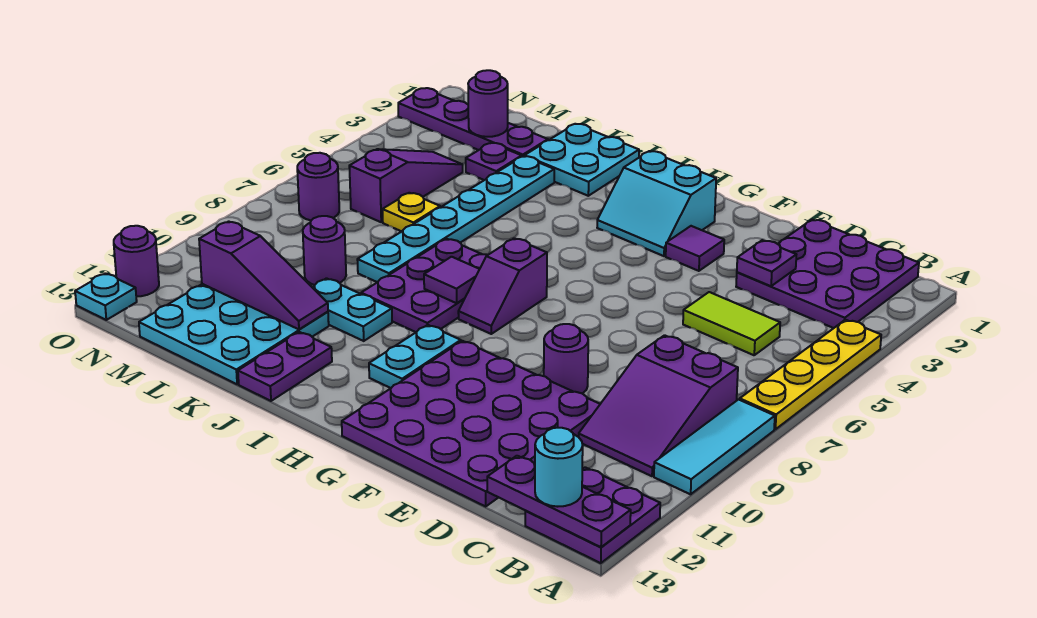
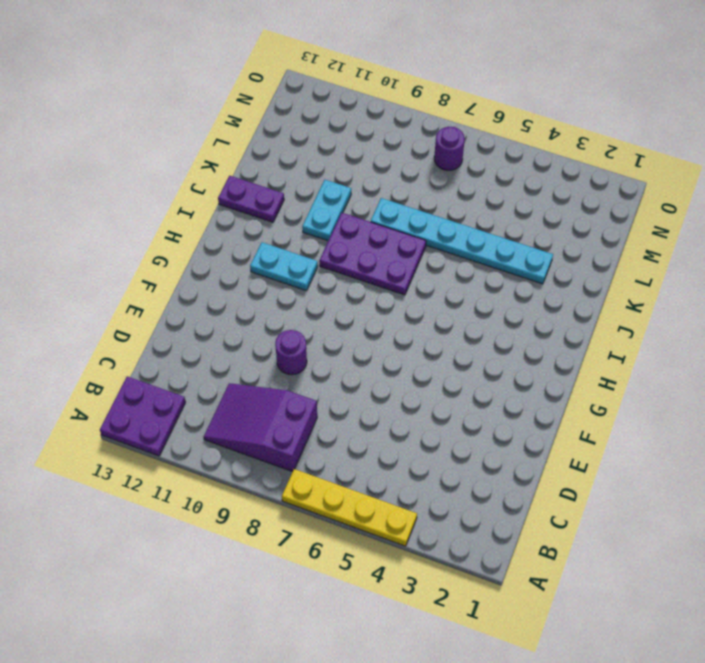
none -> cyan tile A8:A10 level 1
none -> purple plate B1:D3 level 1
none -> lime tile C5:D5 level 1
none -> purple plate D10:G13 level 1

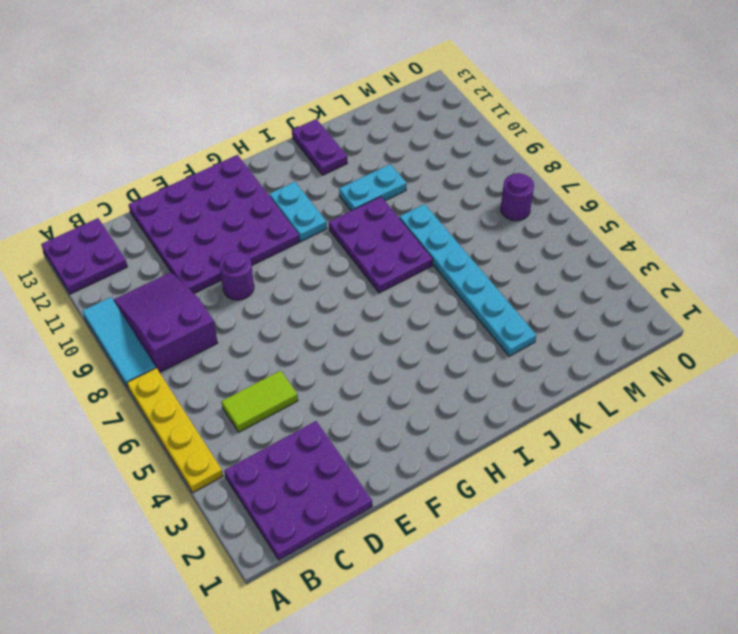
none -> purple tile F3 level 1
none -> cyan slope G2:H3 level 1 top 2
none -> purple slope H7:H8 level 1 top 7
none -> cyan plate J1:K2 level 1

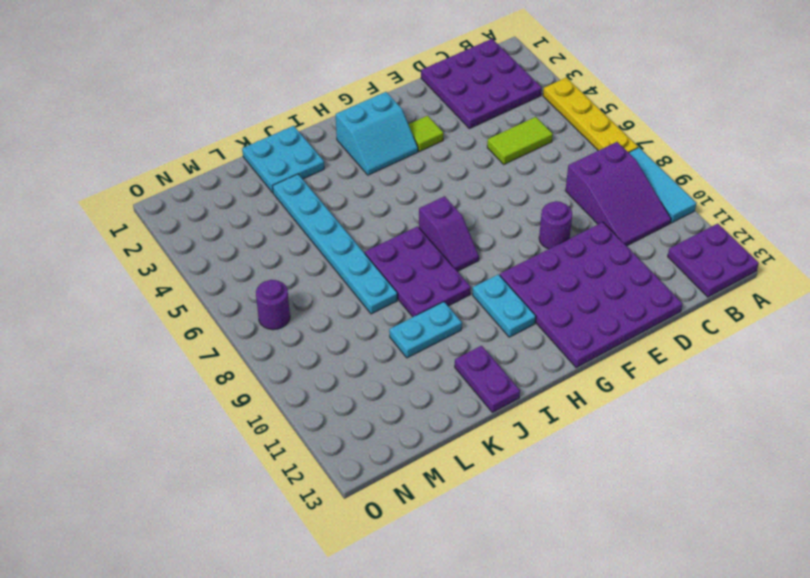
lime tile F3 level 1 -> purple tile F3 level 1
none -> cyan plate K11:M13 level 1
none -> purple plate L2:O2 level 1
none -> purple plate L3 level 1
none -> yellow plate L6 level 1

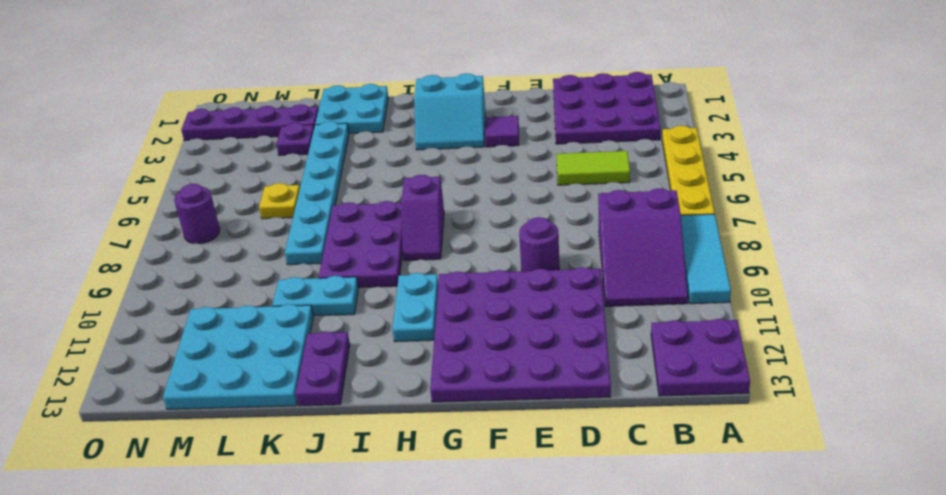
none -> purple round brick L9 level 1
none -> purple slope M4:M6 level 1 top 6
none -> purple round brick O12 level 1
none -> cyan plate O13 level 1

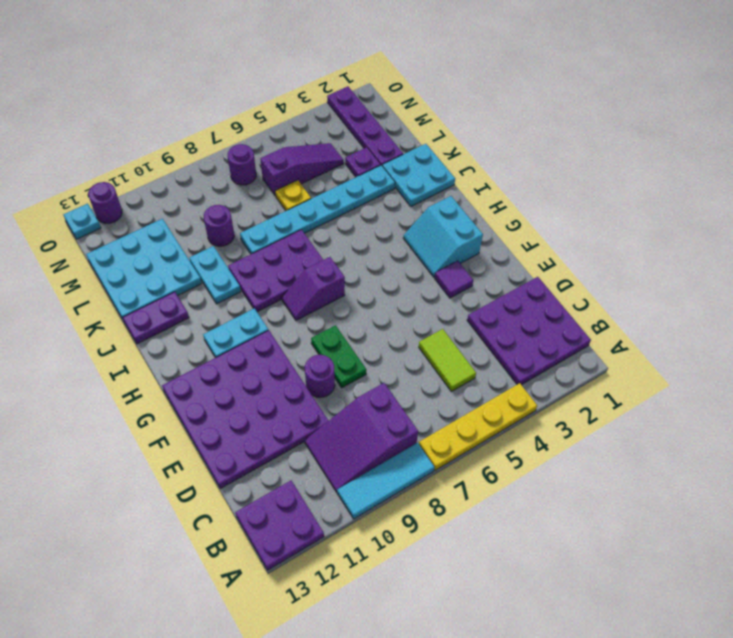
green plate E8:F8 level 1 -> none
none -> purple plate A13:C13 level 2
none -> purple plate D3 level 2
none -> purple tile I8 level 2
none -> purple slope K11:M11 level 2 top M

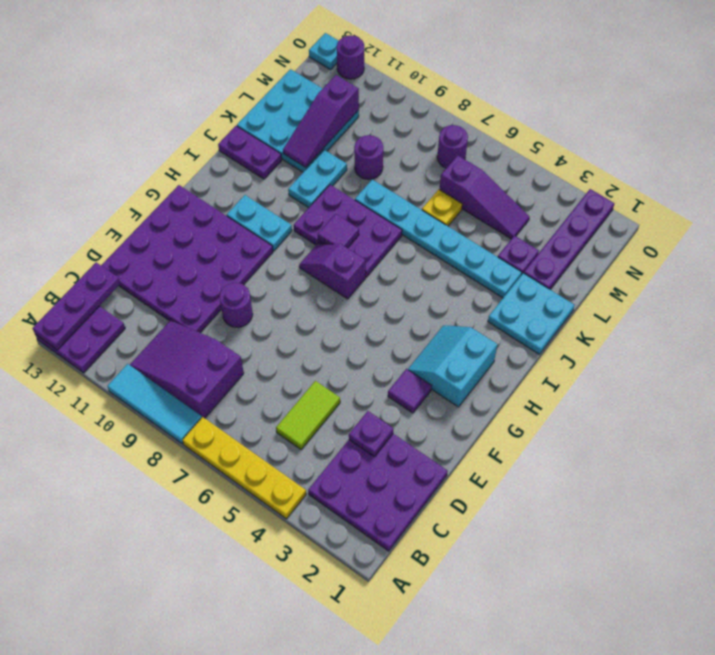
none -> purple round brick M2 level 2
none -> cyan round brick B13 level 3

